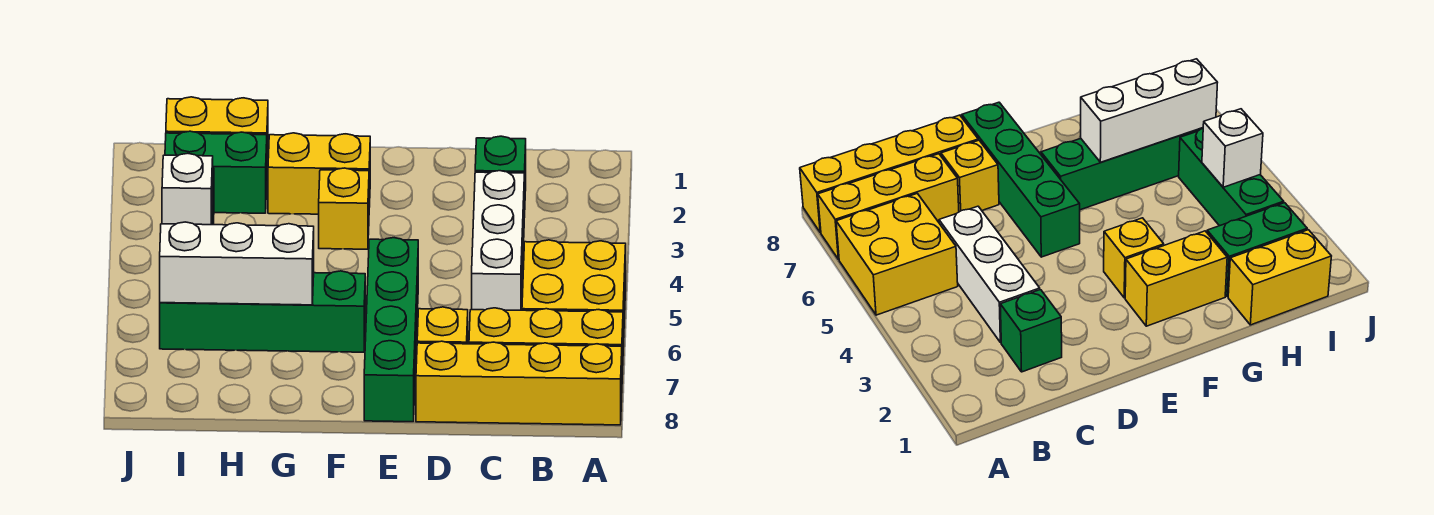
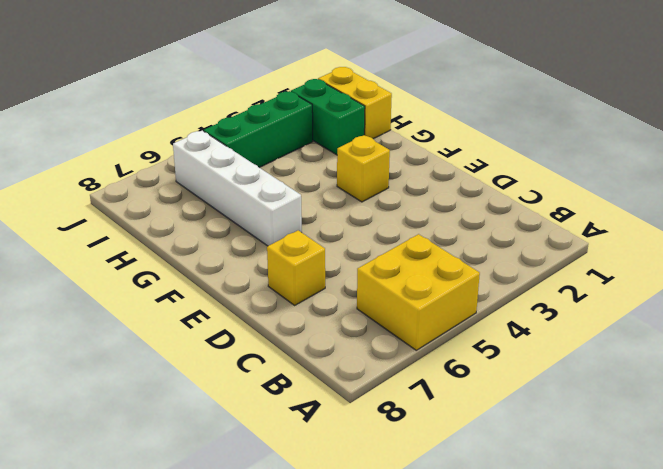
white brick F6:I6 level 1 -> green brick F6:I6 level 1
none -> yellow brick A7:C7 level 1
none -> yellow brick A8:D8 level 1
none -> green brick C2 level 1

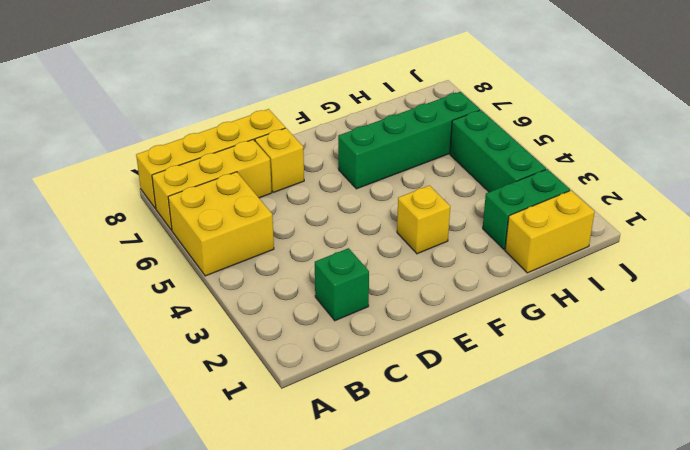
none -> white brick C3:C5 level 1
none -> green brick E5:E8 level 1
none -> yellow brick F2:G2 level 1

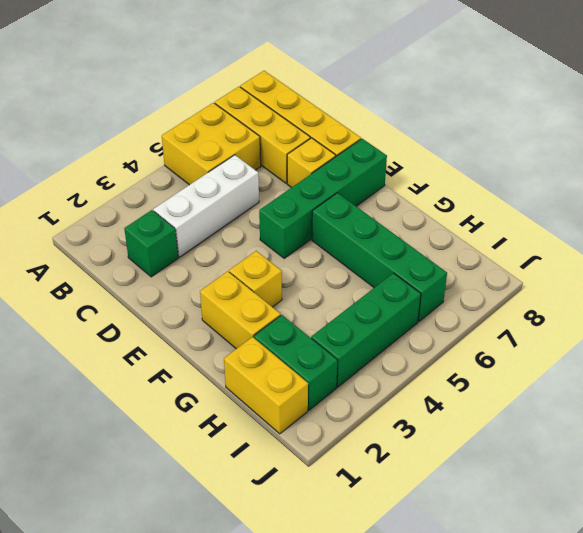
none -> white brick G6:I6 level 2
none -> white brick I4 level 2

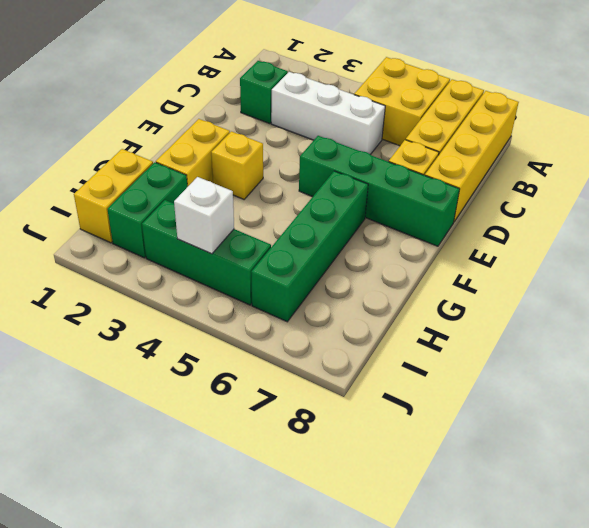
none -> white brick G6:I6 level 2

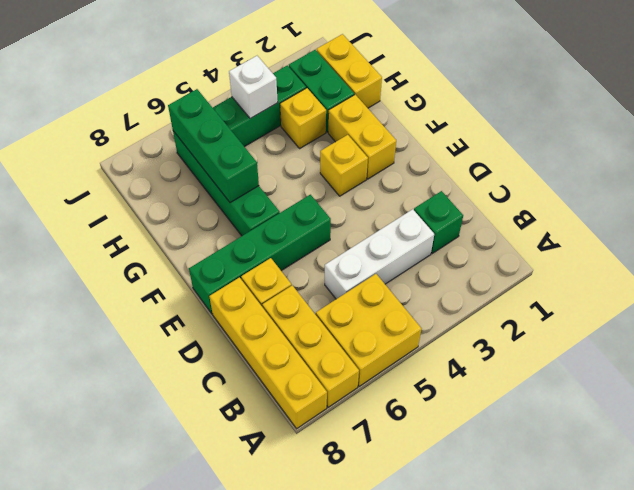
green brick G6:I6 level 2 -> white brick G6:I6 level 2
yellow brick H3 level 1 -> none

